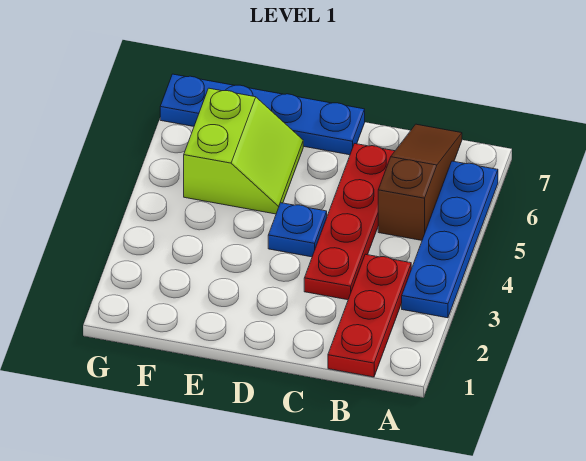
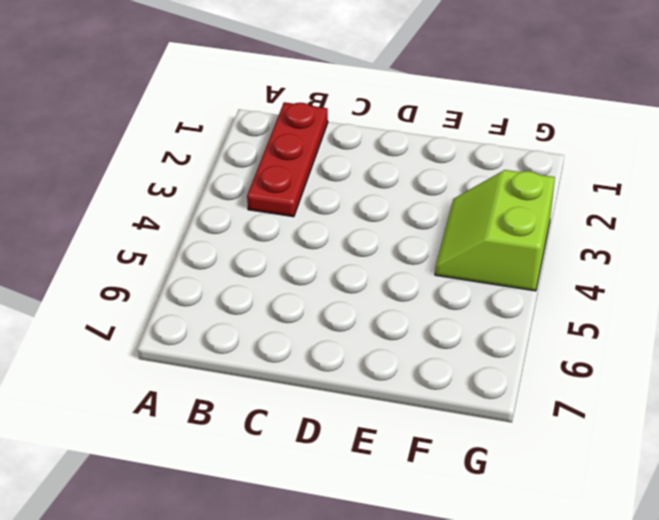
lime slope F3:G4 level 1 top G -> lime slope E5:F6 level 1 top F
none -> blue plate A3:A6 level 1
none -> brown slope B5:B7 level 1 top 5

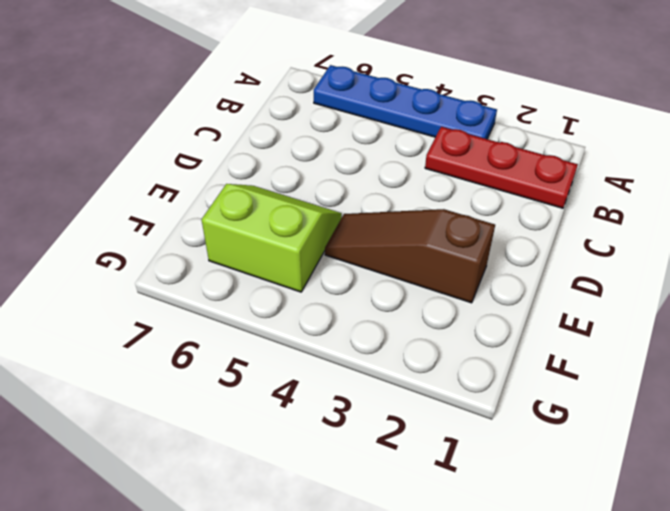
brown slope E2:E4 level 1 top 2 -> brown slope B5:B7 level 1 top 5
none -> red plate C3:C6 level 1
none -> blue plate D4 level 1

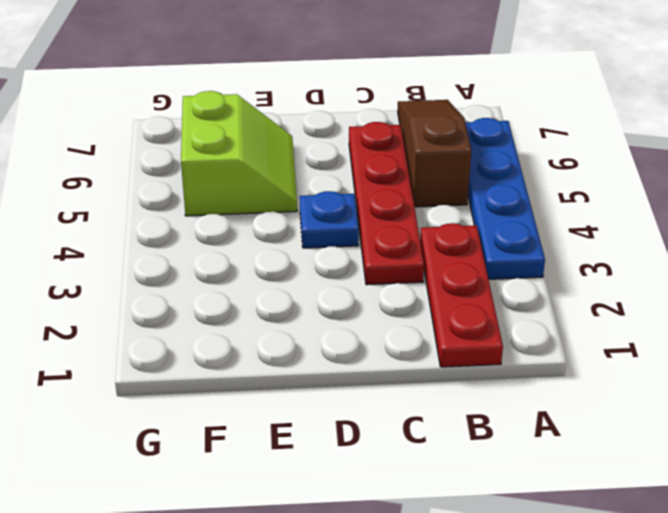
none -> blue plate D7:G7 level 1

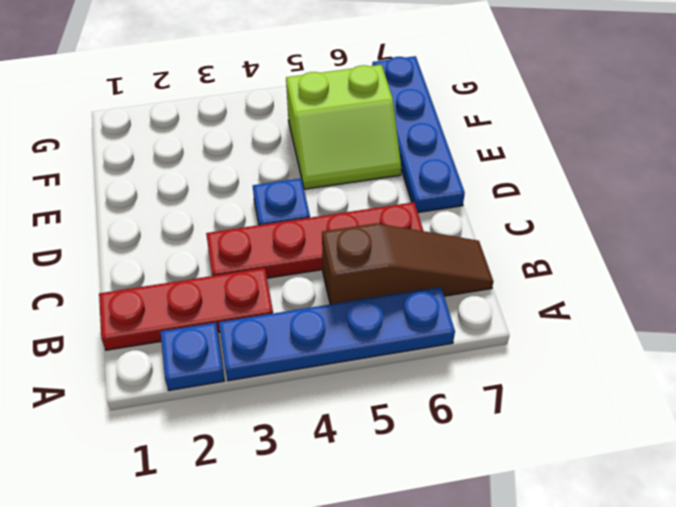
blue plate A2 level 1 -> none

